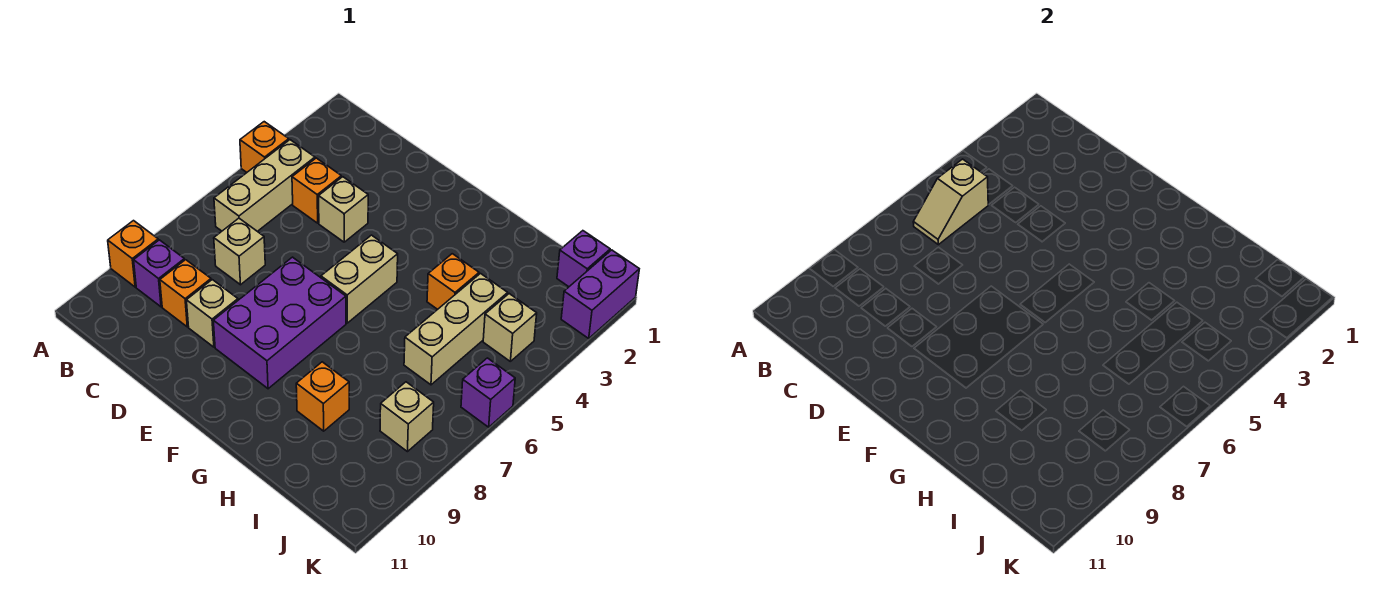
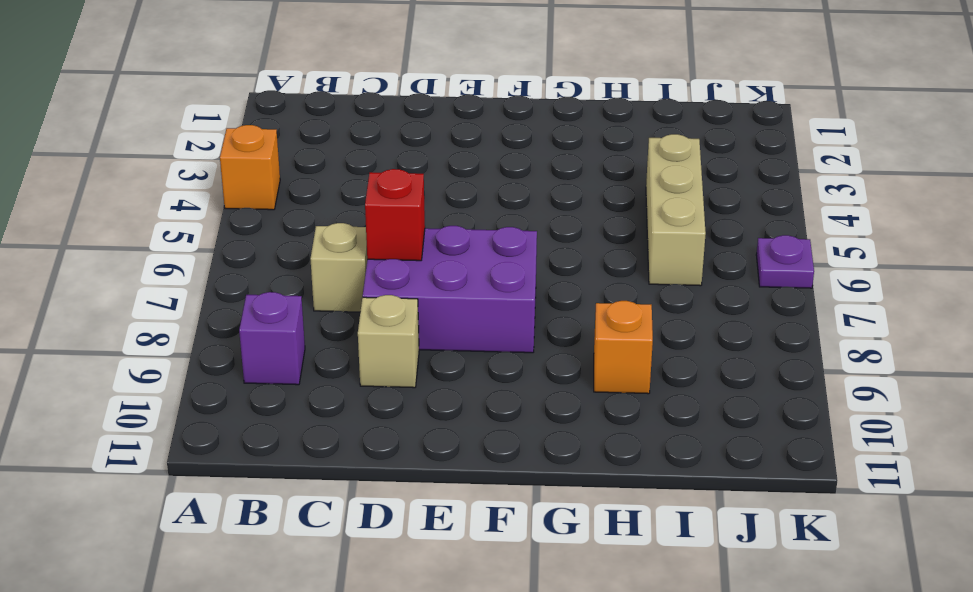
purple brick D7:F8 level 1 -> purple brick E7:F9 level 1
red brick D7 level 2 -> none
purple plate K6 level 1 -> purple brick K6 level 1
none -> orange brick A9 level 1
none -> tan brick B4:B6 level 1
none -> orange brick C4 level 1

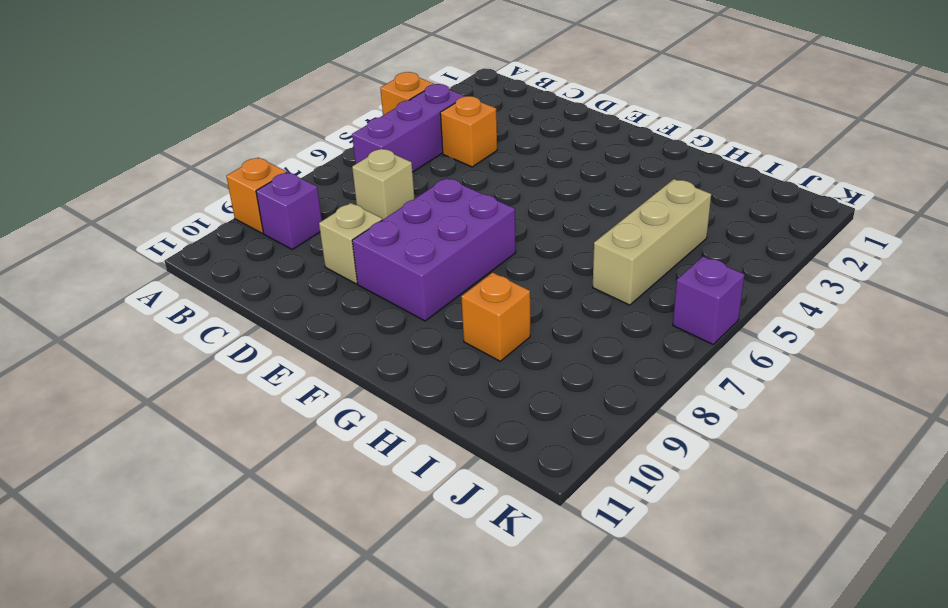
purple brick B4:B6 level 1 -> tan brick B4:B6 level 1
none -> orange brick C9 level 1
none -> tan brick D4 level 1
none -> tan brick F5:F6 level 1

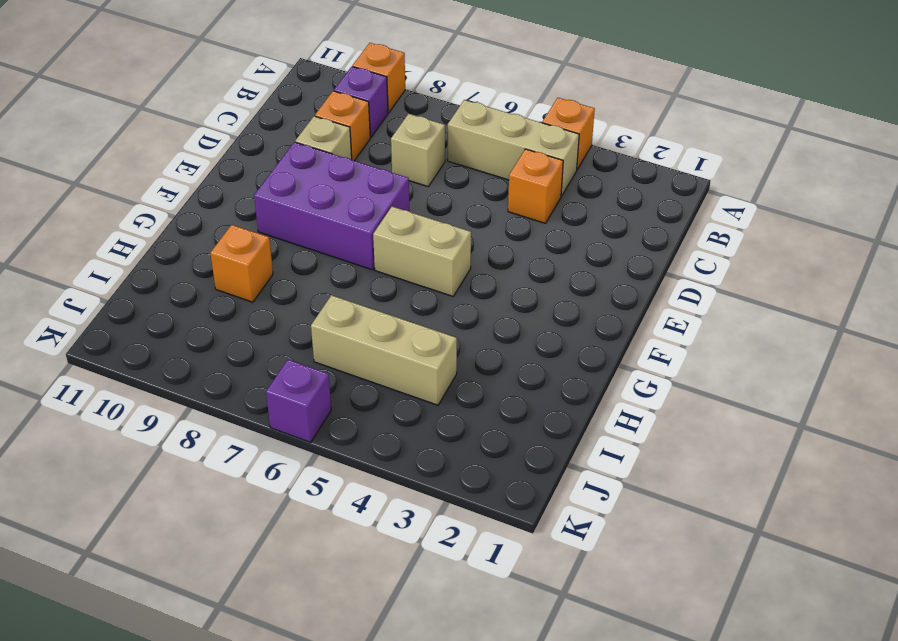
none -> tan brick D4 level 1
none -> orange brick H4 level 1
none -> purple brick J1 level 1

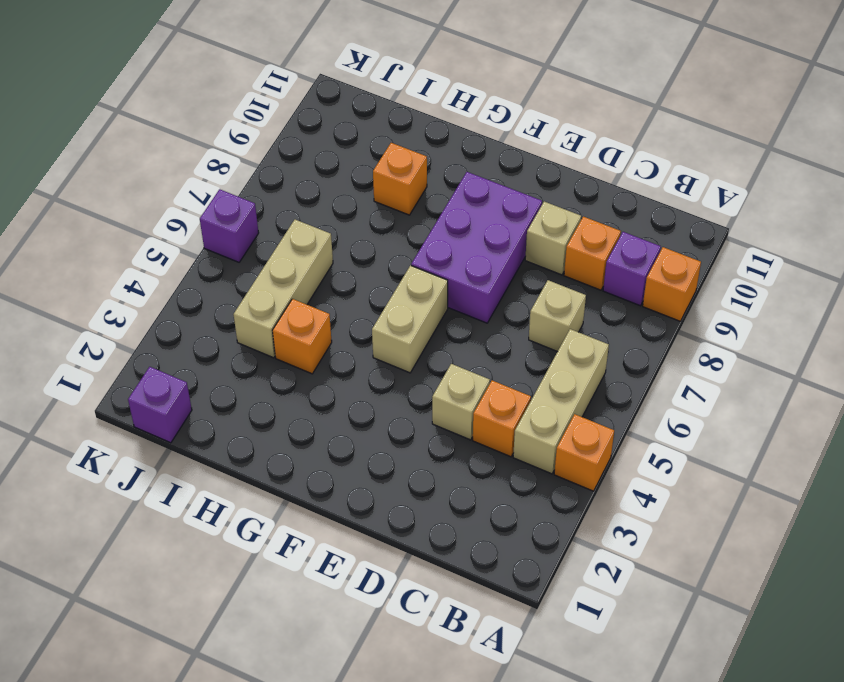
none -> tan brick J4 level 1
none -> tan brick J8 level 1
none -> purple brick K1:K2 level 1

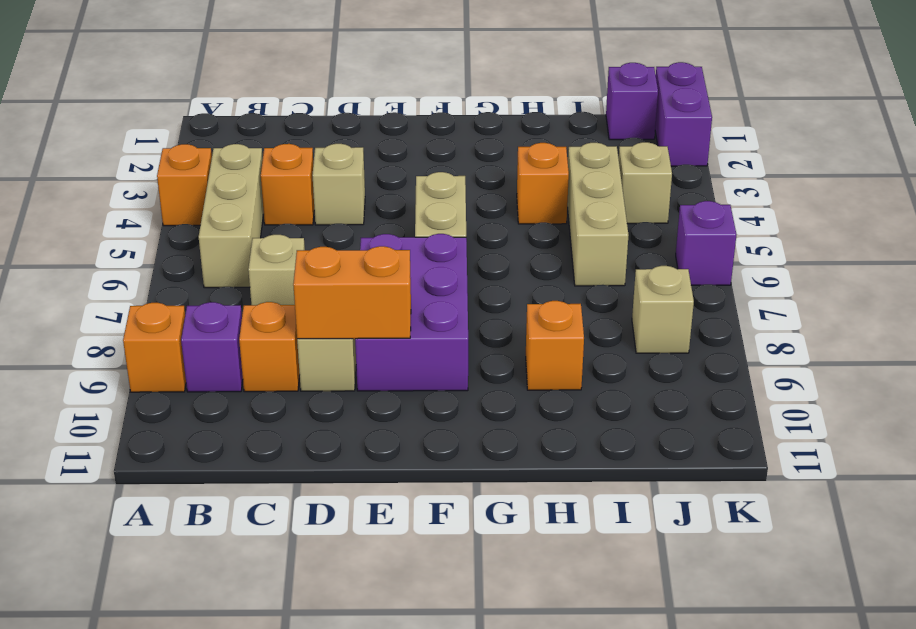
orange brick D9:E9 level 2 -> none
none -> tan slope B5:B6 level 2 top 5

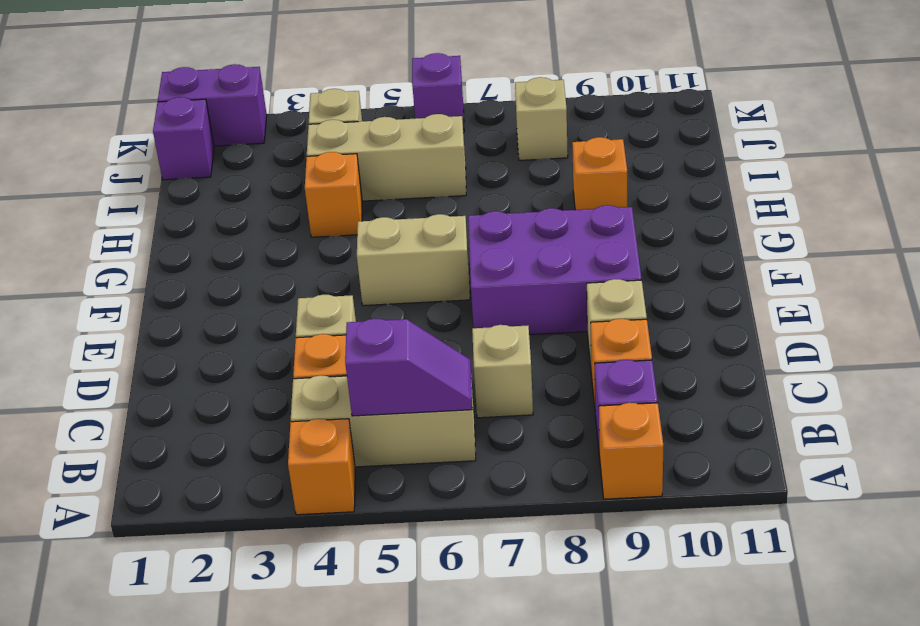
purple slope B5:B6 level 2 top 5 -> tan slope B5:B6 level 2 top 5

